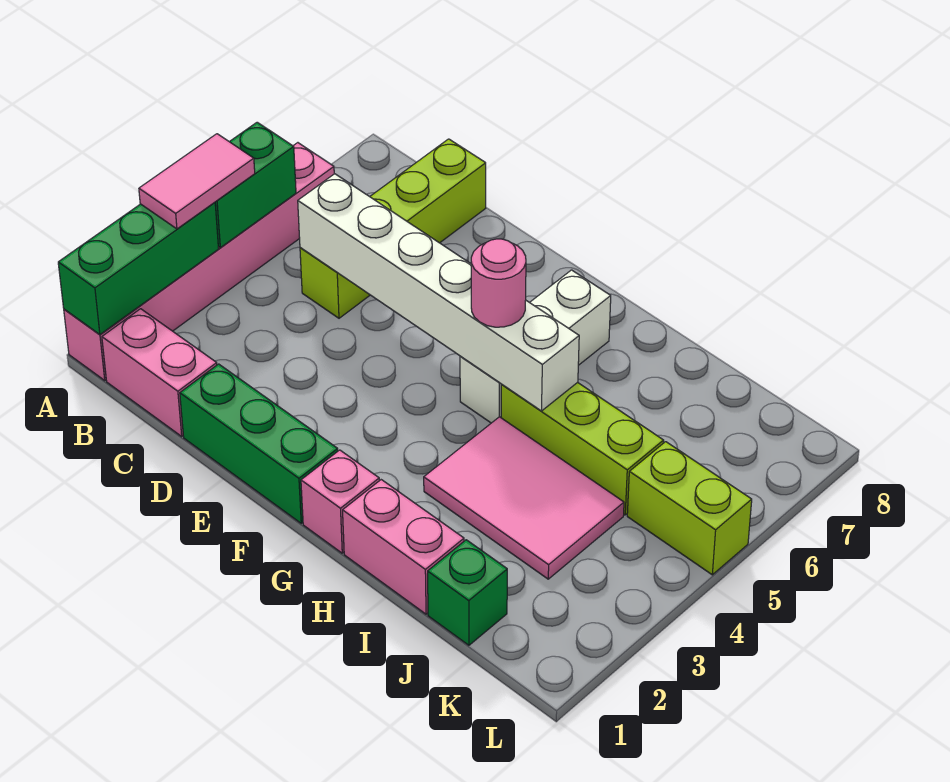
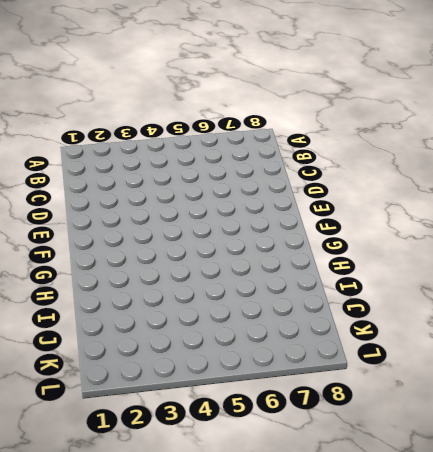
none -> pink brick A1:A6 level 1
none -> pink brick B1:C1 level 1
none -> lime brick C5:C8 level 1

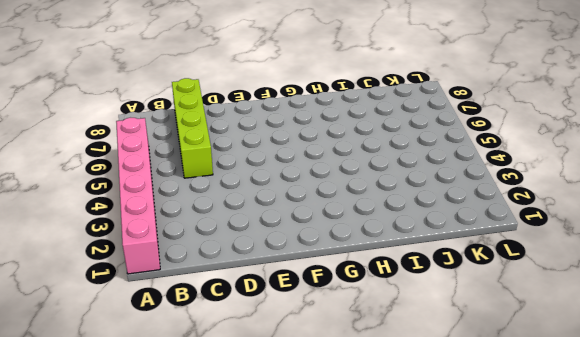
none -> pink brick B1:C1 level 1
none -> green brick D1:F1 level 1
none -> pink brick G1 level 1

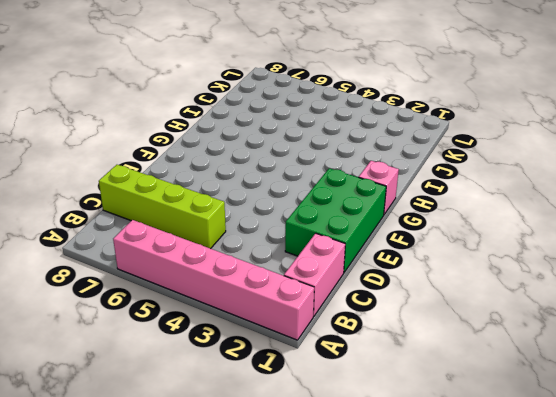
green brick D1:F2 level 1 -> green brick D1:F1 level 1
none -> white brick G5:G7 level 1
none -> pink brick H1:I1 level 1
none -> pink tile H3:J4 level 1

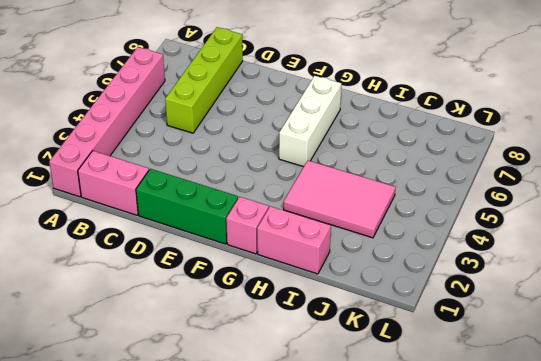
none -> lime brick H5:J5 level 1
none -> green brick J1 level 1
none -> lime brick K5:L5 level 1

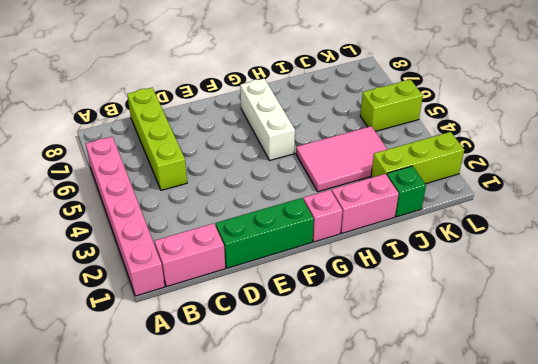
lime brick J2:L2 level 1 -> lime brick H5:J5 level 1
none -> green brick A1:A3 level 2
none -> green brick A4:A5 level 2
none -> white brick C5:H5 level 2

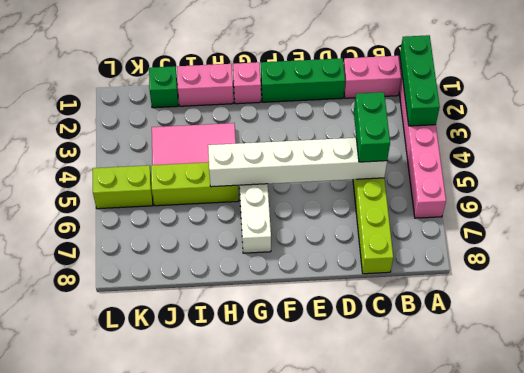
green brick C4:C5 level 3 -> green brick A4:A5 level 2
none -> pink tile A3:A4 level 3
none -> pink round brick G5 level 3

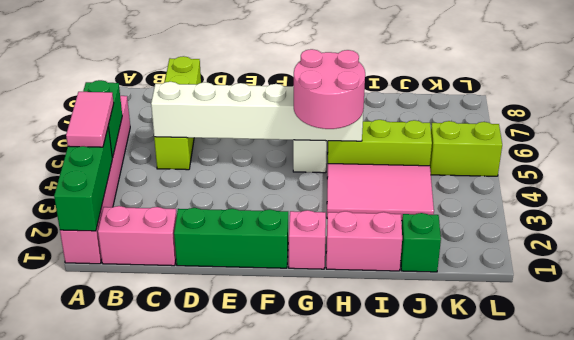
pink round brick G4:H5 level 3 -> pink round brick G5 level 3

